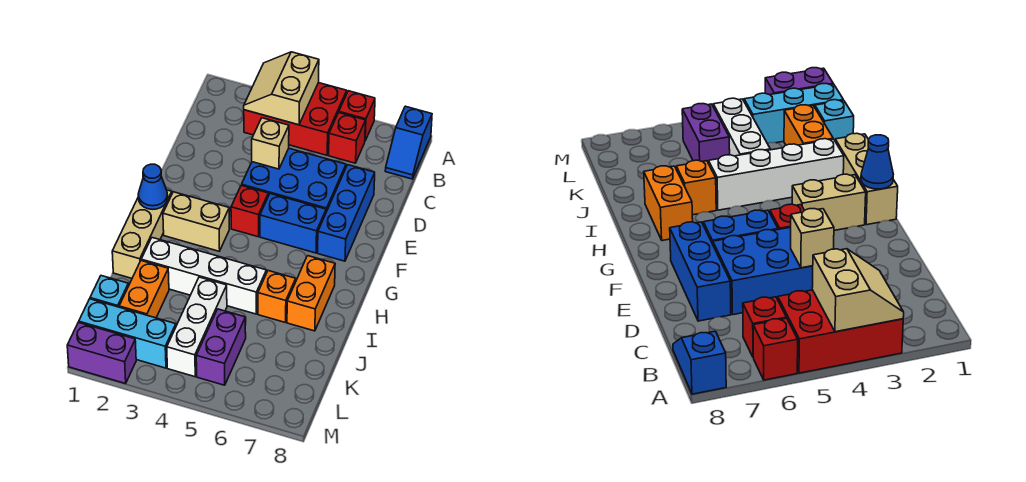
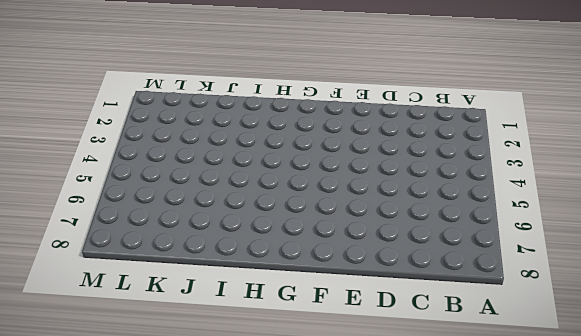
none -> red brick A3:B5 level 1
none -> red brick A6 level 1
none -> blue slope A8:B8 level 1 top A

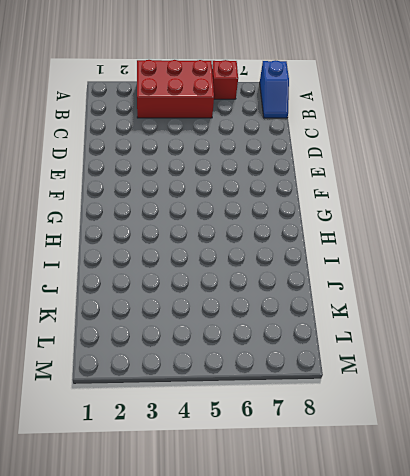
none -> red brick B6 level 1
none -> blue brick D4:E6 level 1
none -> blue brick D7:F7 level 1

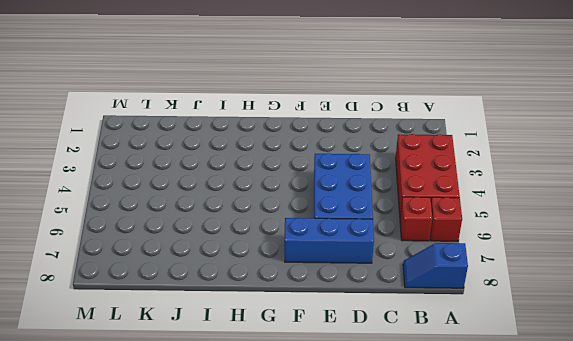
none -> red brick F4 level 1
none -> blue brick F5:F6 level 1
none -> tan brick G1:I1 level 1

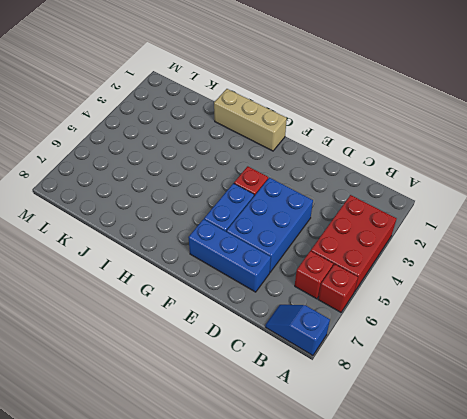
none -> tan brick G2:G3 level 1
none -> orange brick H7:I7 level 1
none -> white brick I2:I5 level 1

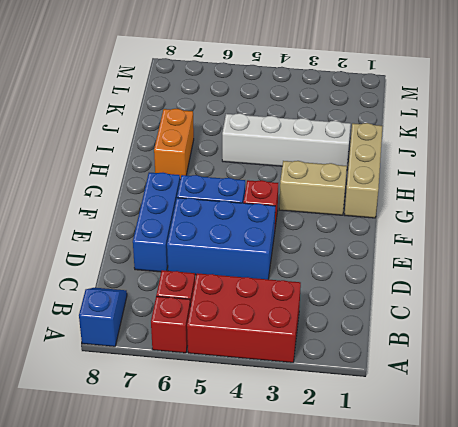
none -> orange brick I6 level 1
none -> orange brick J2:K2 level 1
none -> white brick J4:L4 level 1

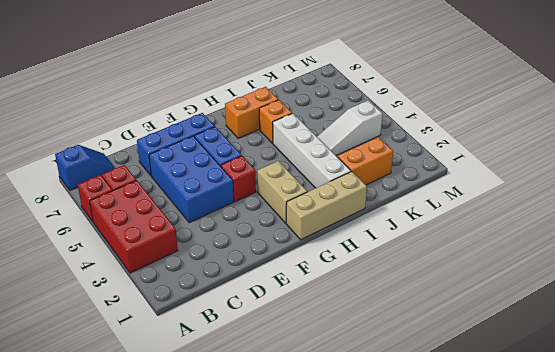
white slope J4:L4 level 1 top L -> white brick J4:L4 level 1
none -> cyan brick K1 level 1
none -> purple brick K5:L5 level 1
none -> cyan brick L1:L3 level 1

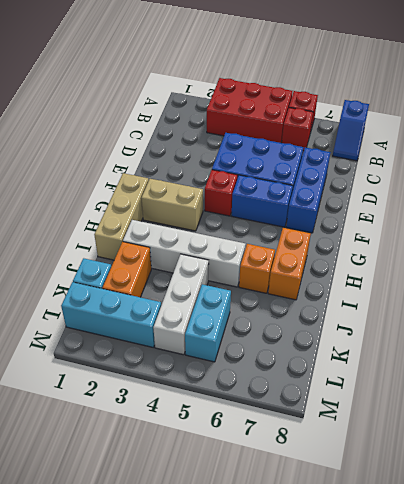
cyan brick K5:L5 level 1 -> purple brick K5:L5 level 1
none -> purple brick M1:M2 level 1
none -> tan slope A3:B4 level 2 top 4
none -> tan brick D4 level 2

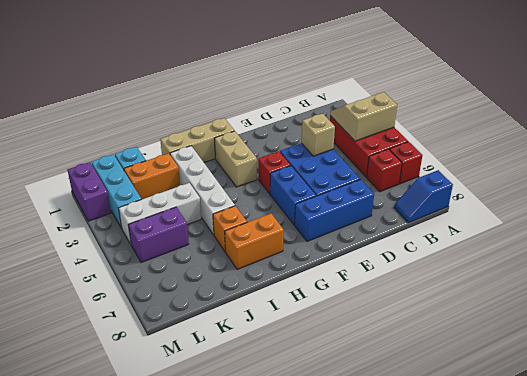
none -> blue cone G1 level 2

